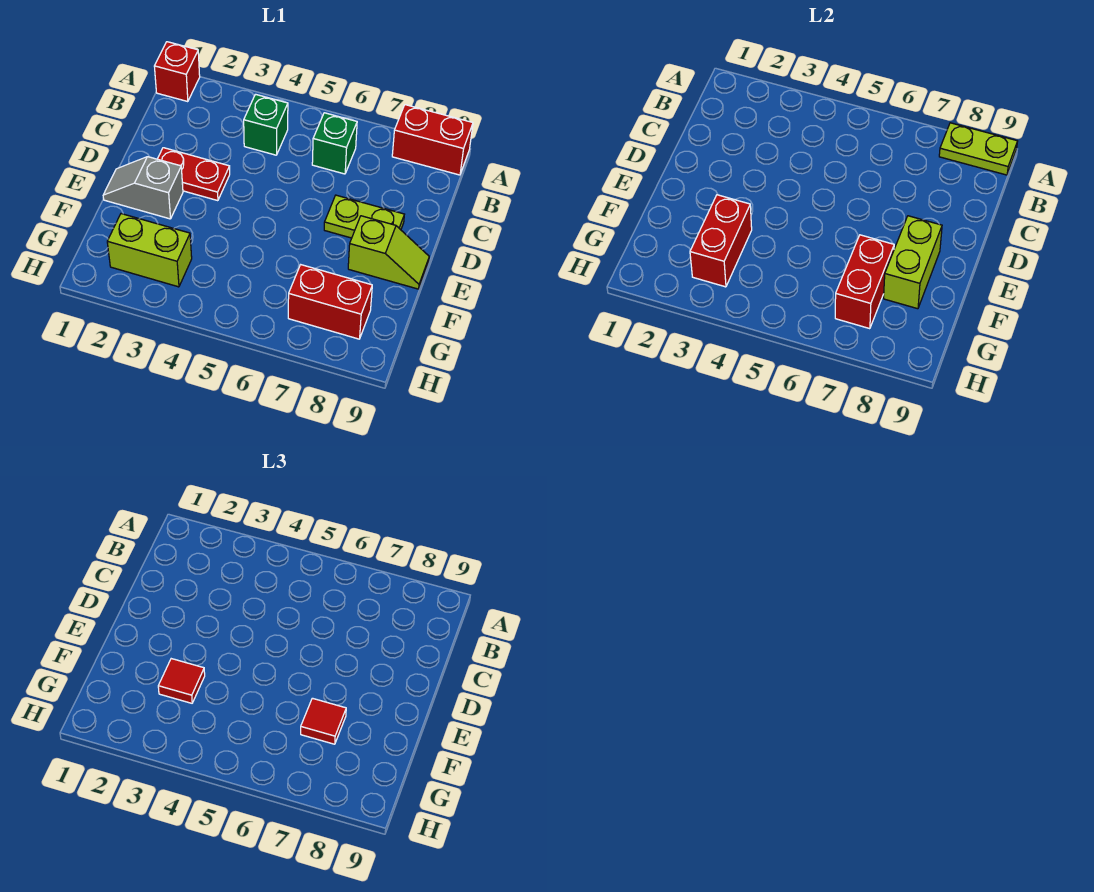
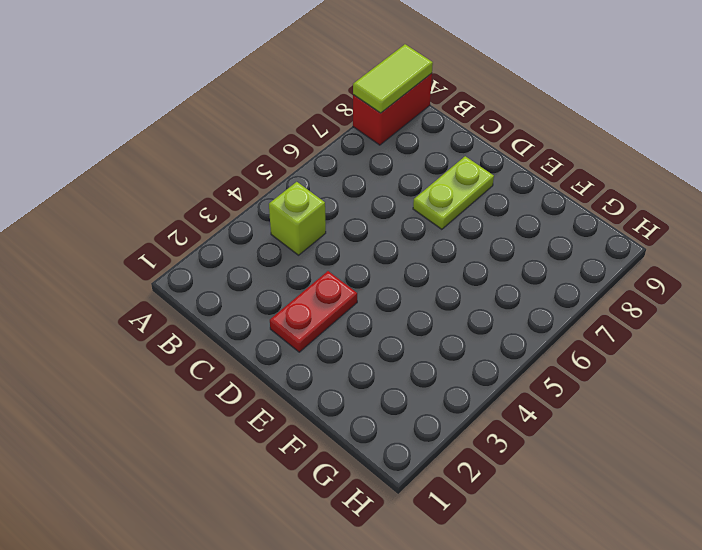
lime tile A8:A9 level 2 -> lime plate A8:A9 level 2
lime brick B4 level 1 -> green brick B4 level 1
none -> red brick A1 level 1
none -> green brick B6 level 1
none -> grey slope E1:E2 level 1 top 2

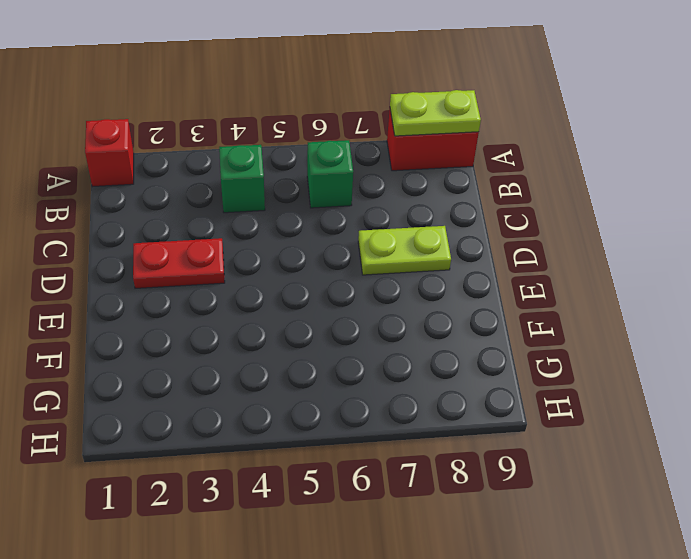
none -> grey slope E1:E2 level 1 top 2
none -> lime slope E8:E9 level 1 top 8
none -> lime brick G2:G3 level 1

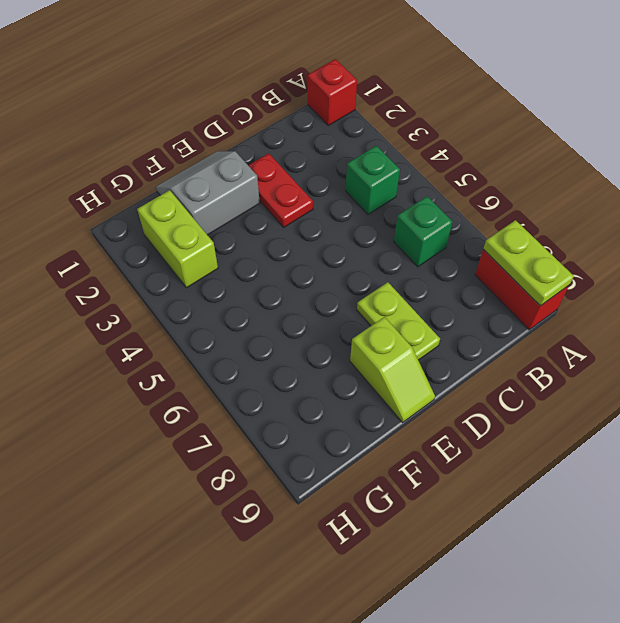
grey slope E1:F2 level 1 top 2 -> grey slope E1:E2 level 1 top 2
none -> red brick G7:G8 level 1
none -> lime brick E8:F8 level 2
none -> red brick F3:G3 level 2

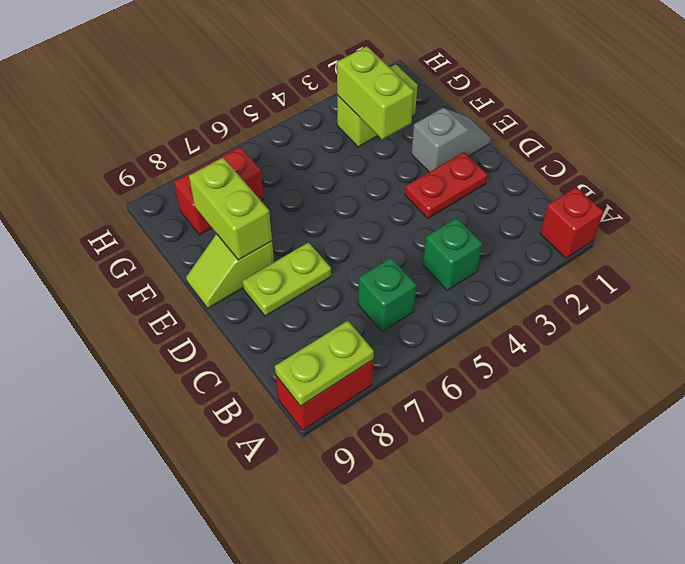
lime brick F3:G3 level 2 -> red brick F3:G3 level 2
none -> red brick F7:G7 level 2
none -> red tile F3 level 3
none -> red tile F7 level 3

